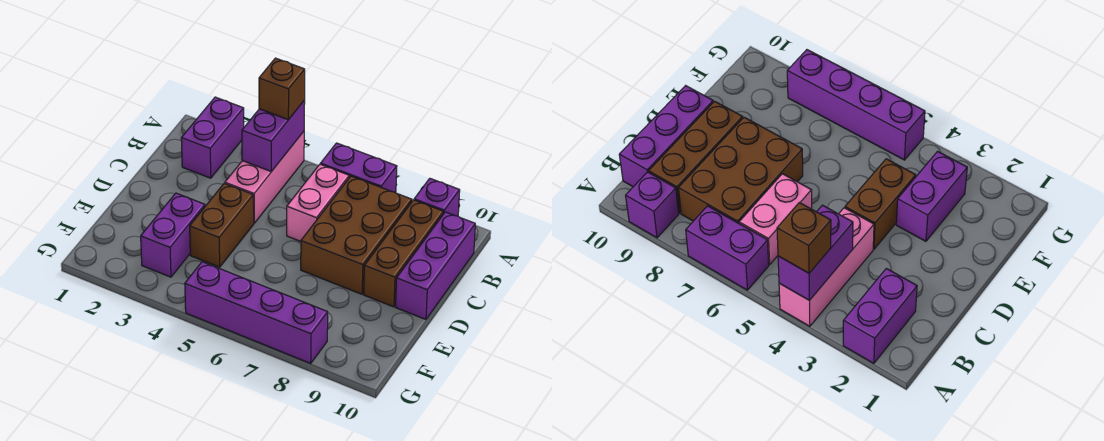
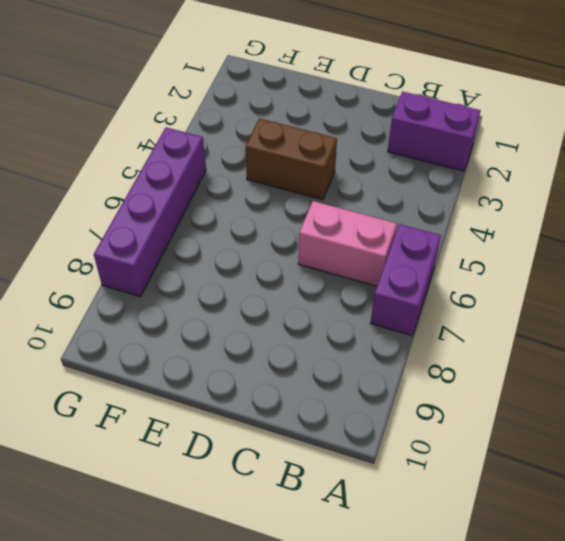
none -> pink brick A4:C4 level 1
none -> purple brick A9 level 1
none -> brown brick B7:D8 level 1

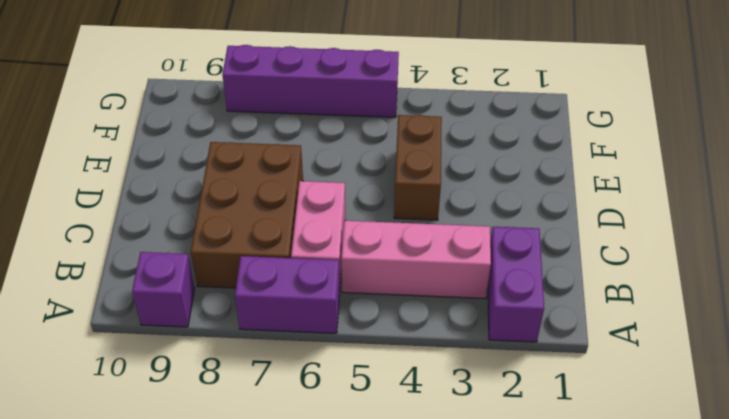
pink brick B3:B5 level 1 -> pink brick A4:C4 level 1
none -> brown brick B9:D9 level 1
none -> purple brick B10:D10 level 1
none -> purple brick E3:F3 level 1

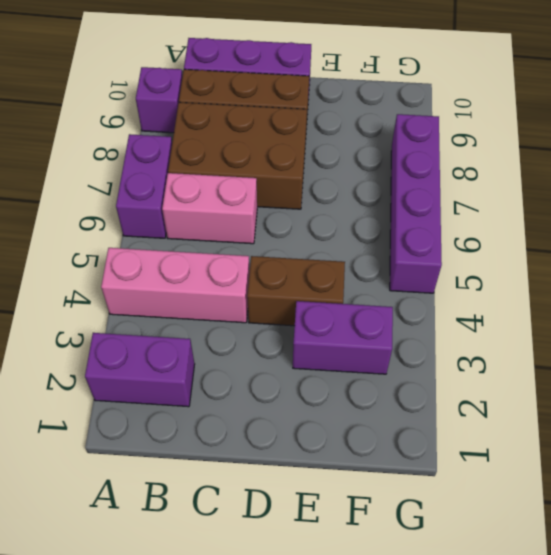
none -> purple brick A4:B4 level 2
none -> brown brick A4 level 3

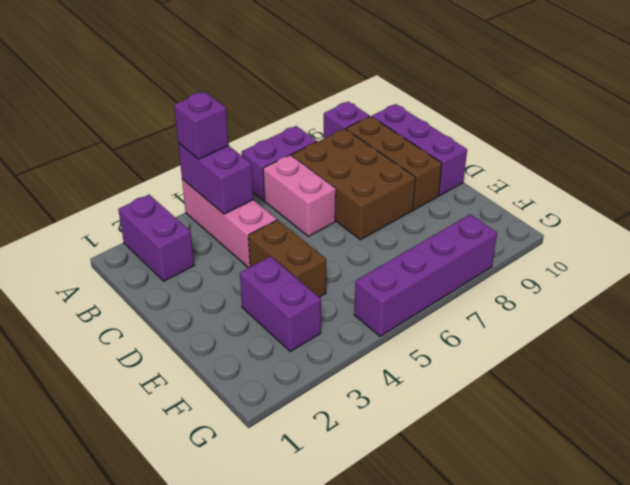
purple brick A4 level 3 -> brown brick A4 level 3

